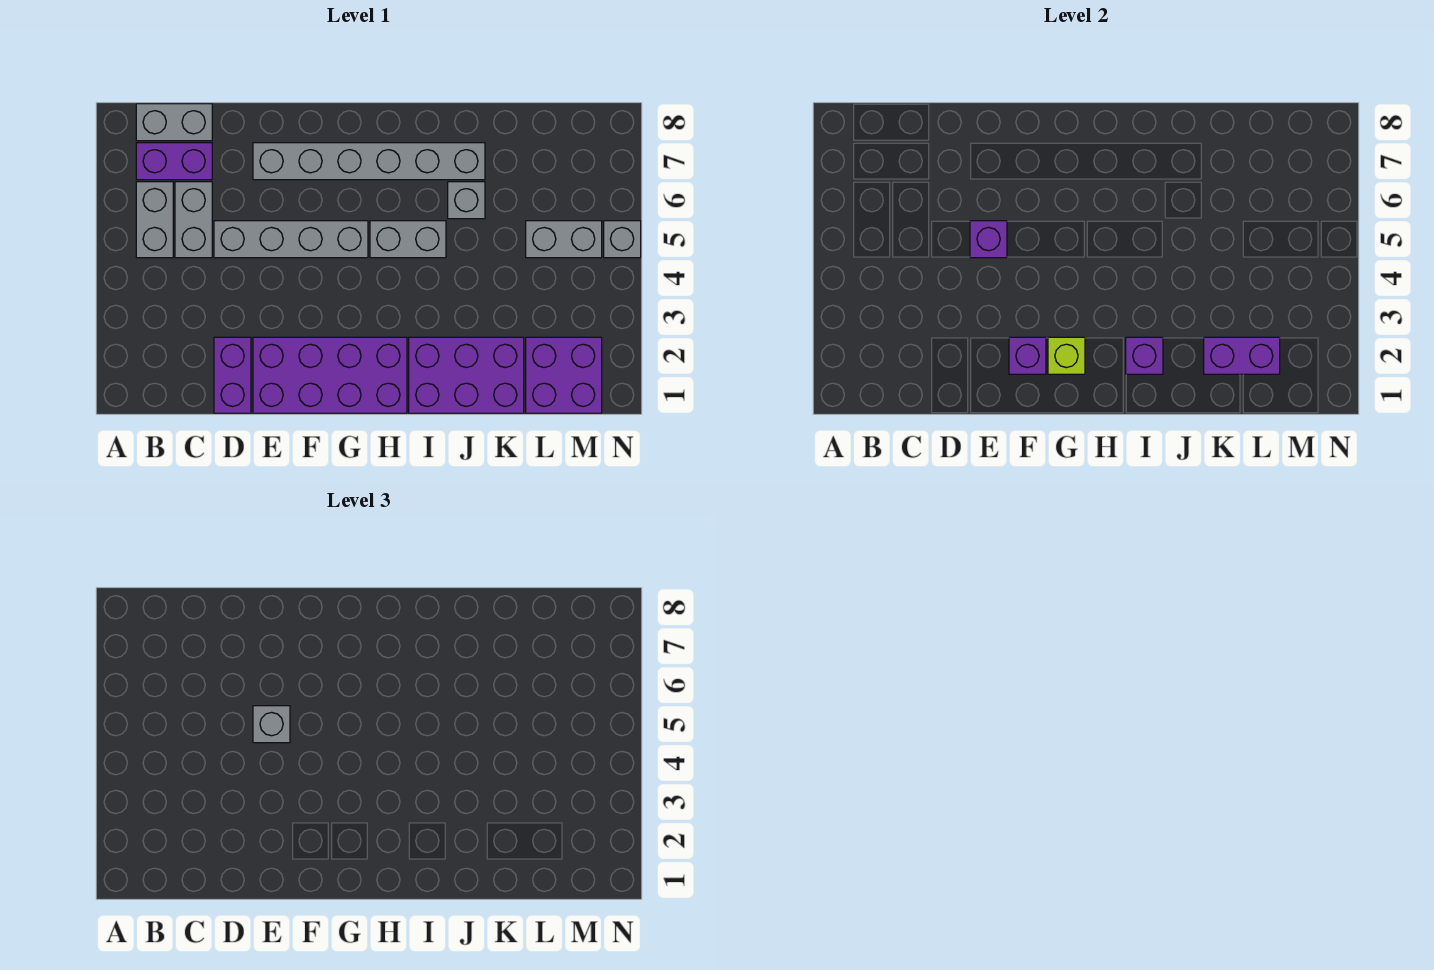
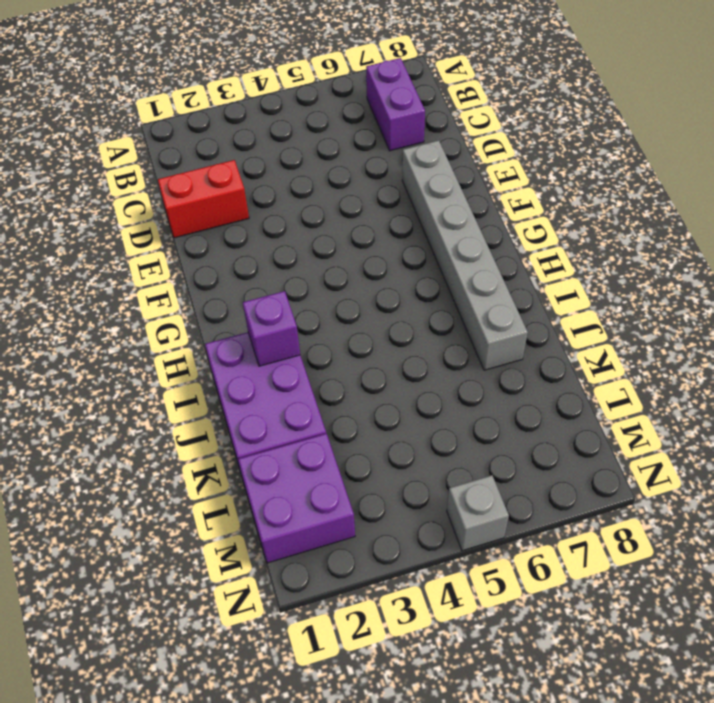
red brick D1:D2 level 1 -> purple brick D1:D2 level 1
none -> grey brick B5:B6 level 1
none -> grey brick B8:C8 level 1
none -> grey brick C5:C6 level 1

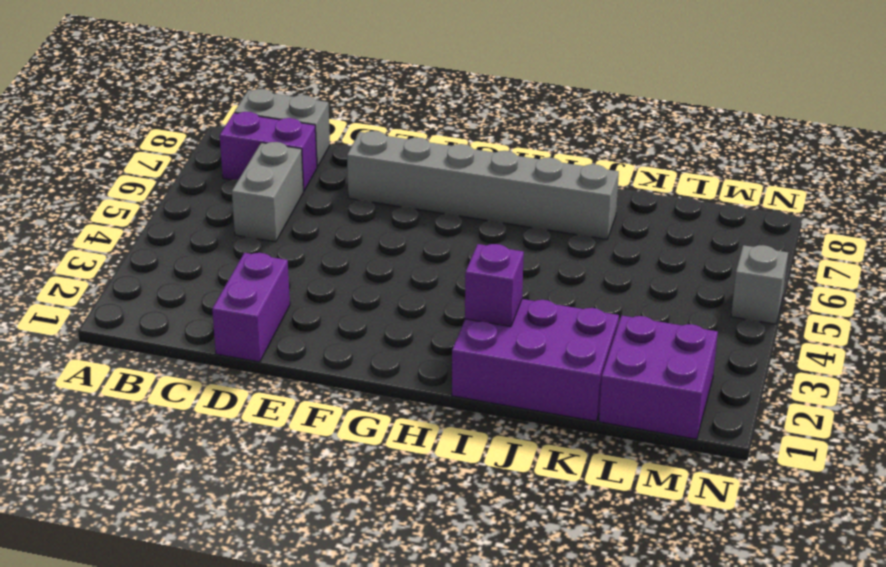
none -> grey brick B5:B6 level 1
none -> grey brick D5:G5 level 1
none -> purple brick E1:H2 level 1

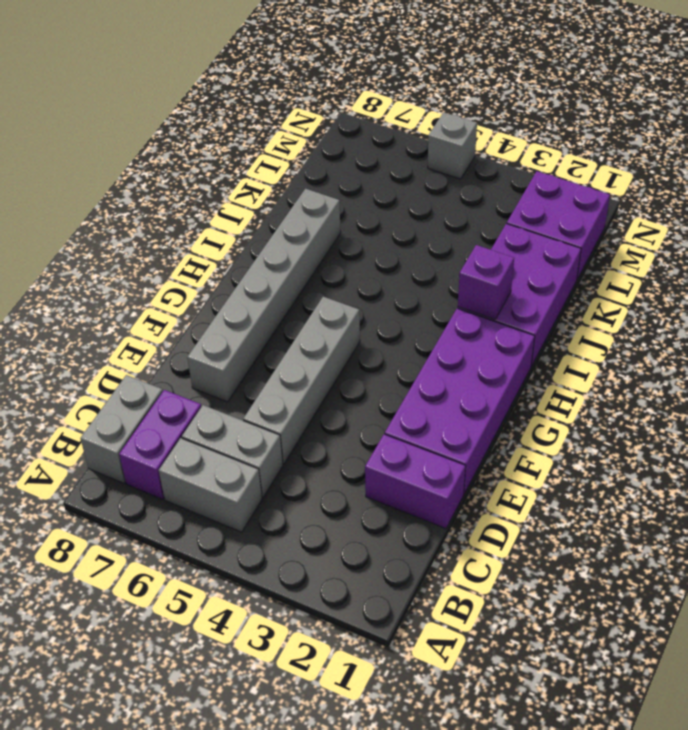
none -> grey brick H5:I5 level 1
none -> grey brick J6 level 1
none -> grey brick L5:M5 level 1

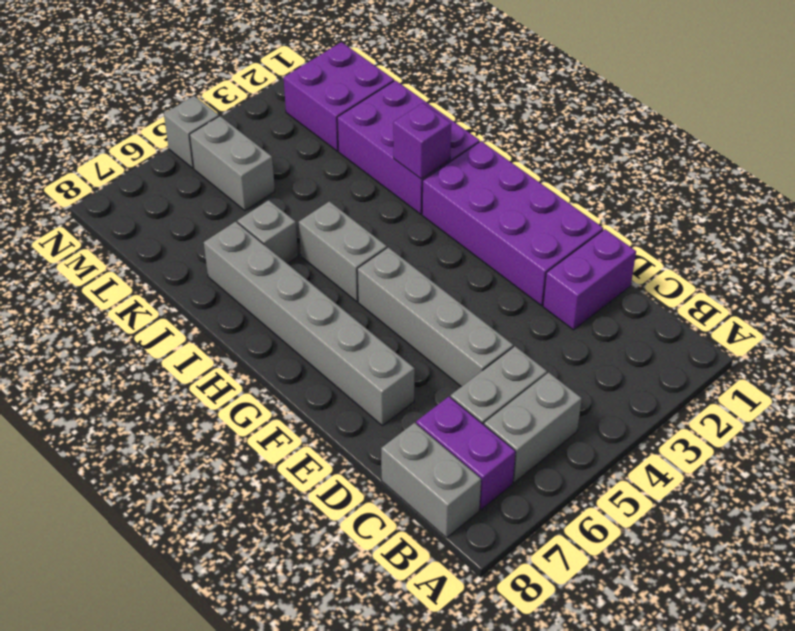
none -> purple brick E5 level 2
none -> purple brick F2 level 2
none -> lime brick G2 level 2

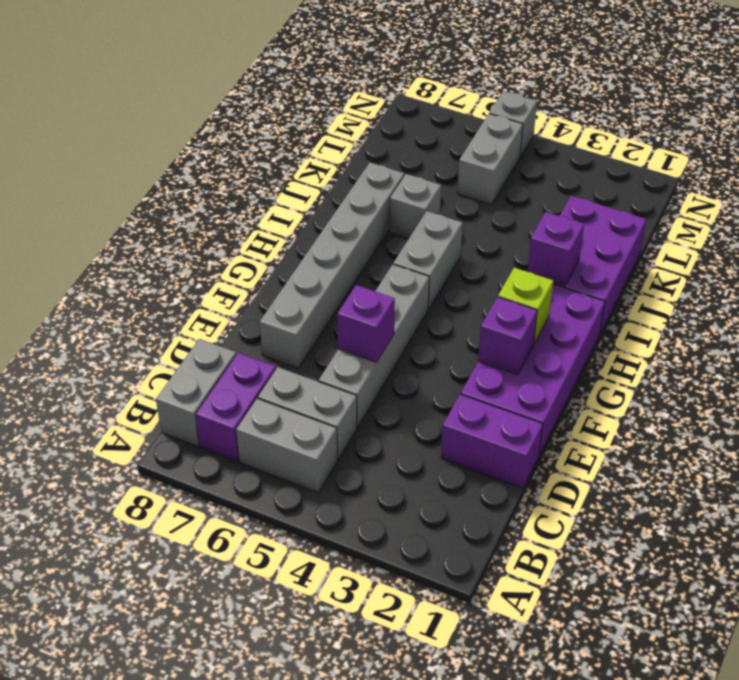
none -> purple brick L1:M2 level 1
none -> purple brick K2:L2 level 2
none -> grey brick E5 level 3

